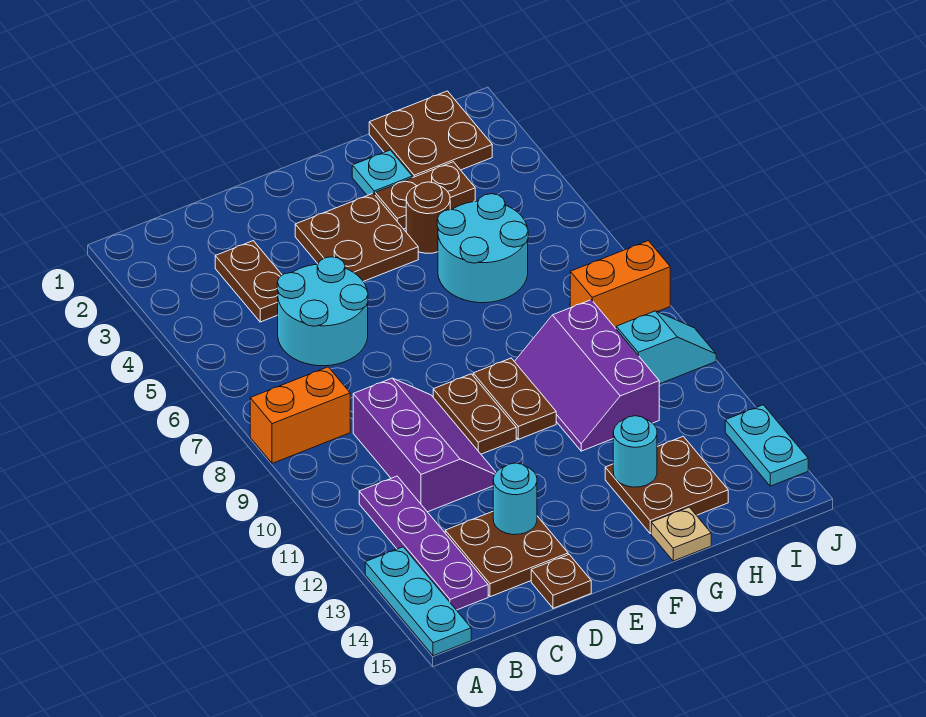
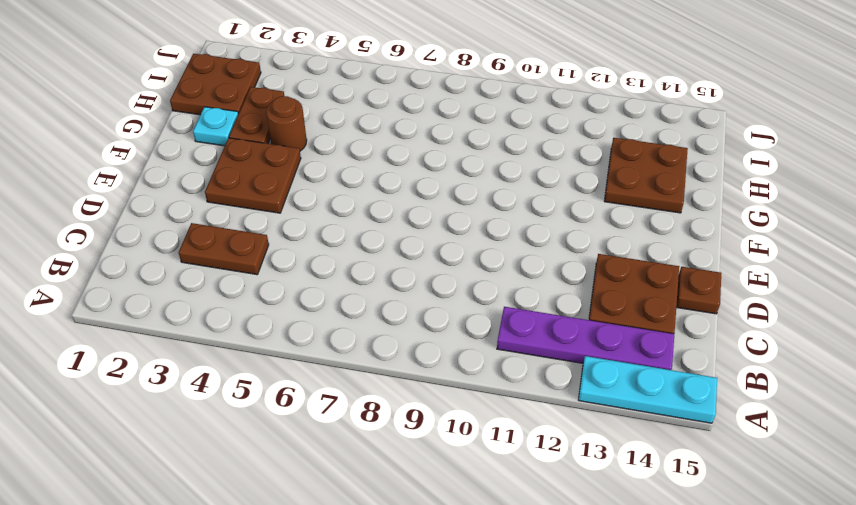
none -> orange brick A8:B8 level 1
none -> cyan round brick C5:D6 level 1
none -> purple slope C9:D11 level 1 top C

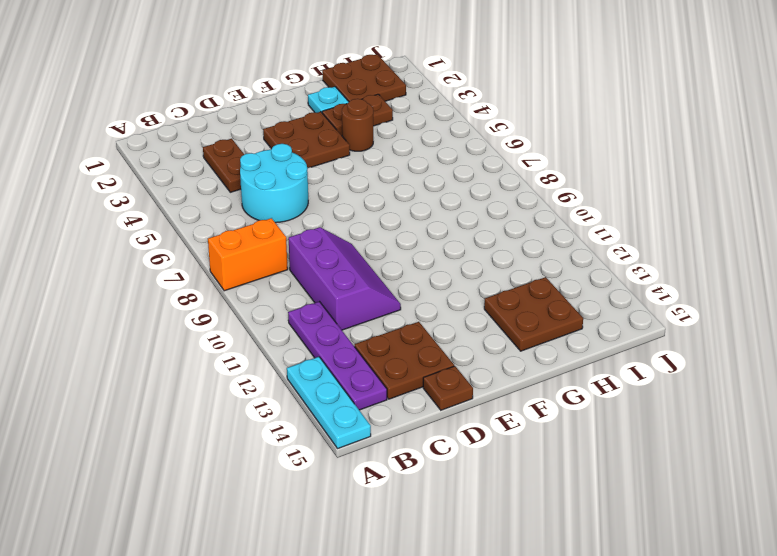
none -> brown plate E9:E10 level 1
none -> brown plate F9:F10 level 1
none -> cyan round brick G5:H6 level 1

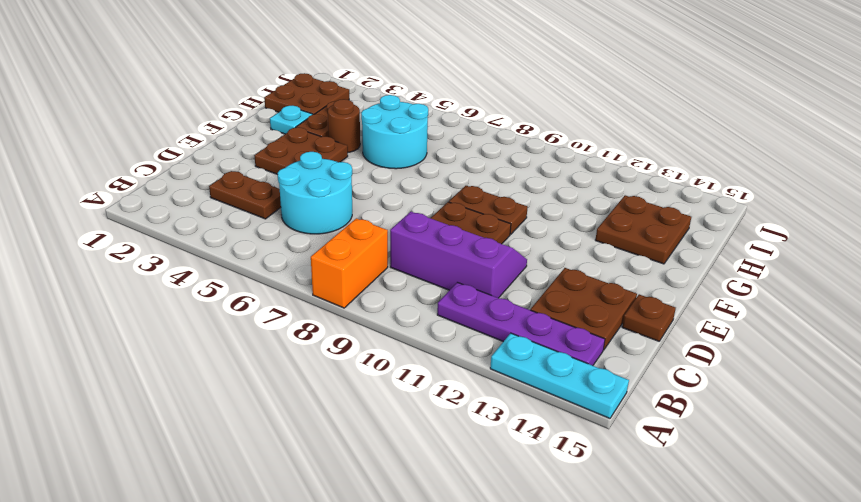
none -> purple slope G9:H11 level 1 top H
none -> tan plate G15 level 1
none -> orange brick I8:J8 level 1

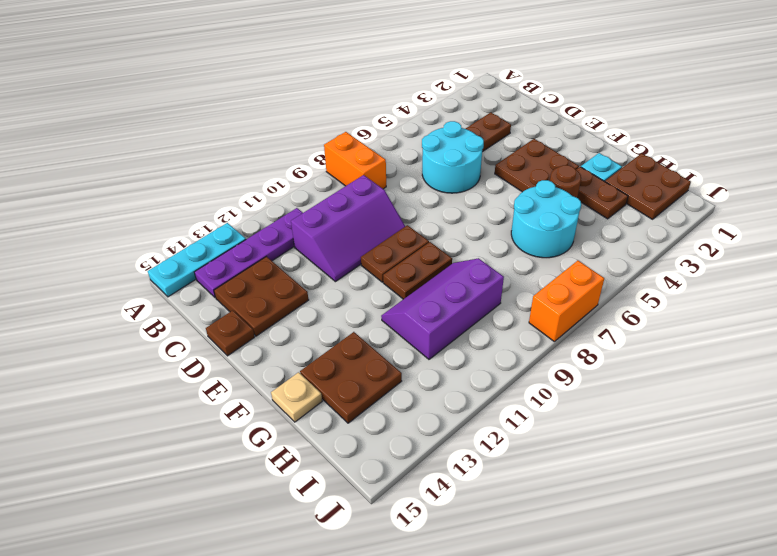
orange brick J7:J8 level 1 -> orange brick I8:J8 level 1
none -> cyan slope I10:J10 level 1 top I
none -> cyan plate J13:J14 level 1
none -> cyan round brick D13 level 2

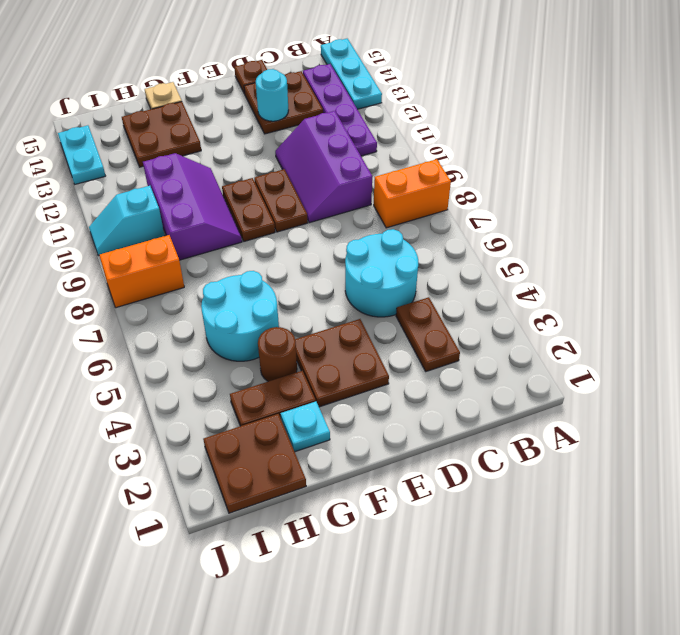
none -> cyan round brick G13 level 2

